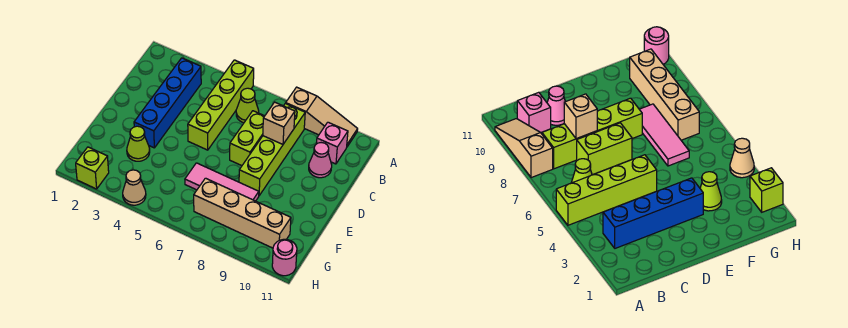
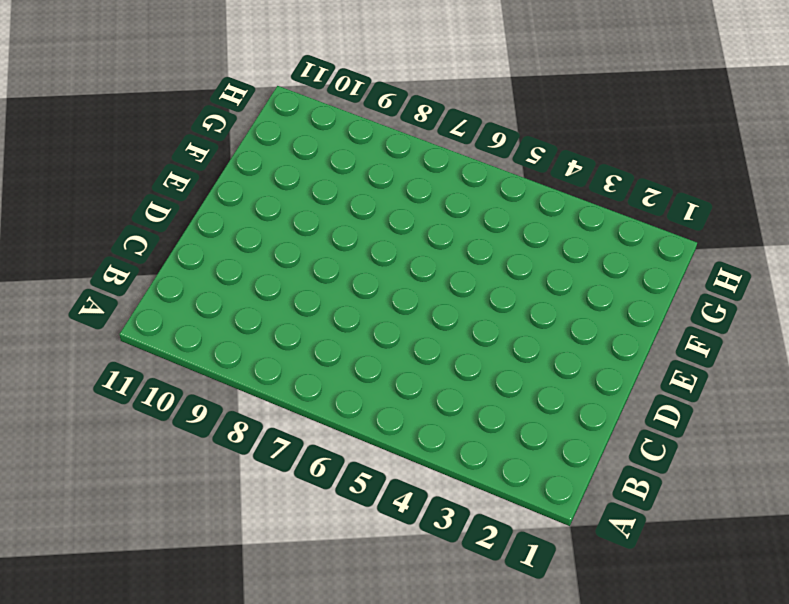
none -> lime brick A5:D5 level 1
none -> tan slope A8:A10 level 1 top 8
none -> blue brick B3:E3 level 1

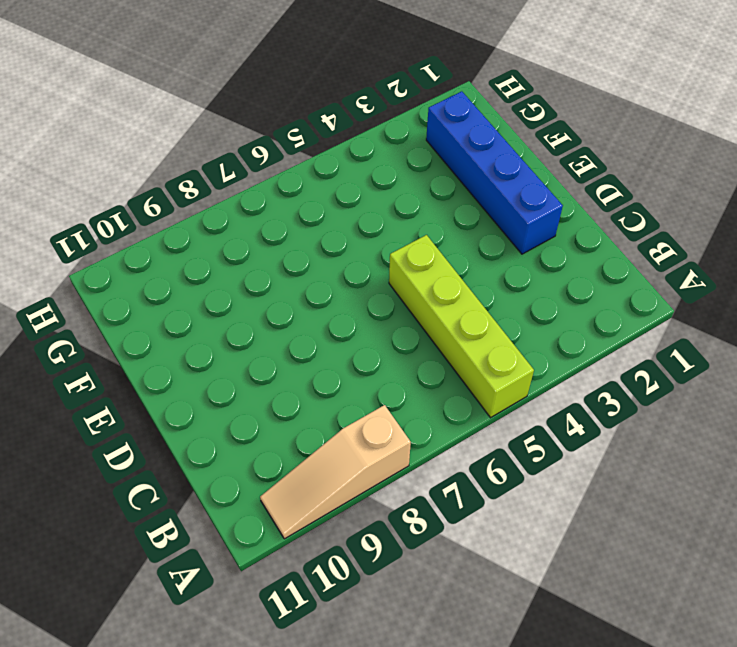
blue brick D2:G2 level 1 -> blue brick B3:E3 level 1
none -> lime cone B6 level 1
none -> lime brick B8:E8 level 1
none -> pink brick B10 level 1

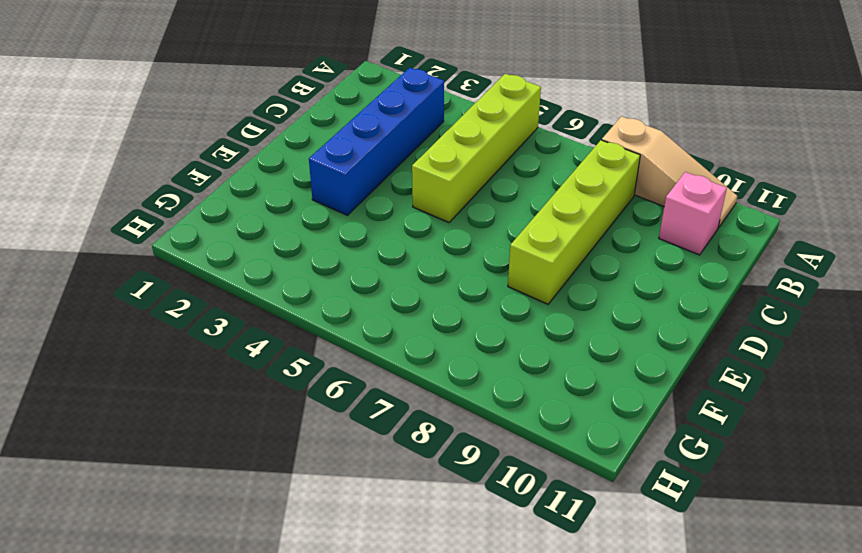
none -> lime cone B6 level 1
none -> lime brick C7:D7 level 1
none -> pink cone C10 level 1

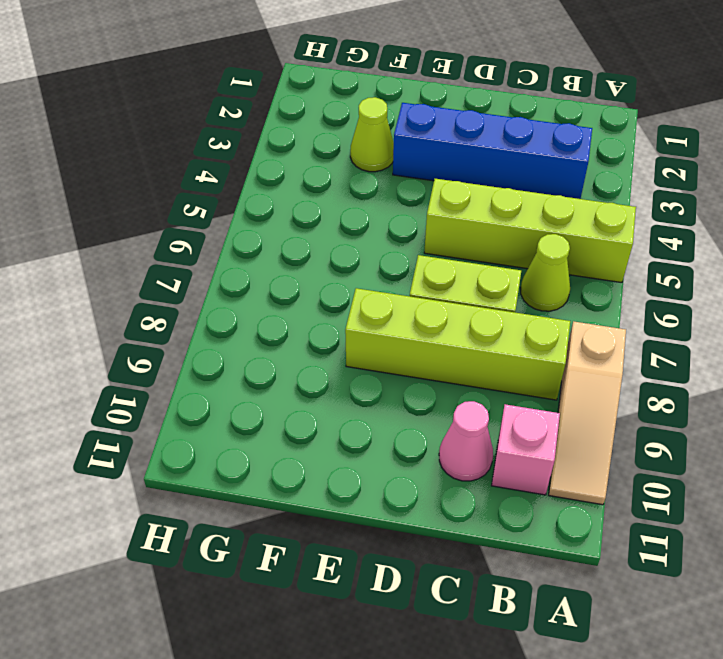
none -> pink tile F6:F8 level 1
none -> tan brick G7:G10 level 1
none -> lime brick H2 level 1

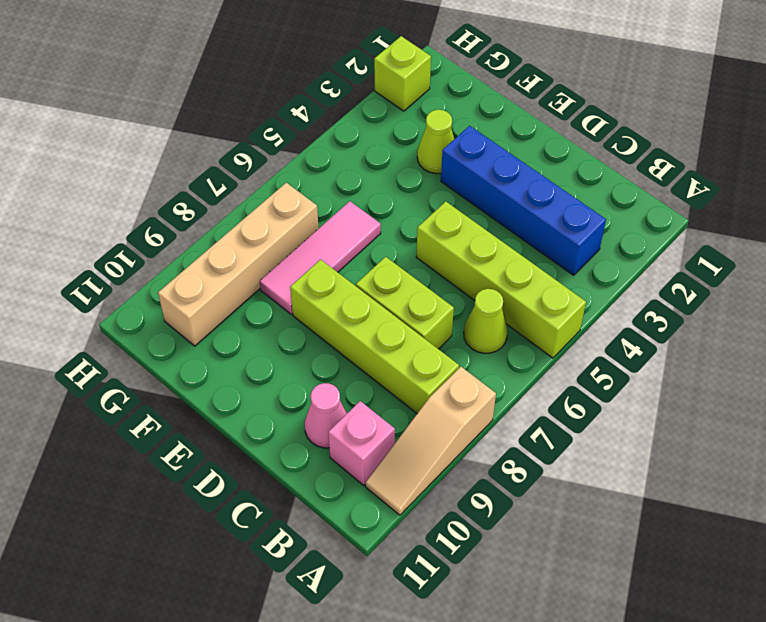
none -> tan cone H4 level 1
none -> pink round brick H11 level 1
none -> tan brick C8 level 2

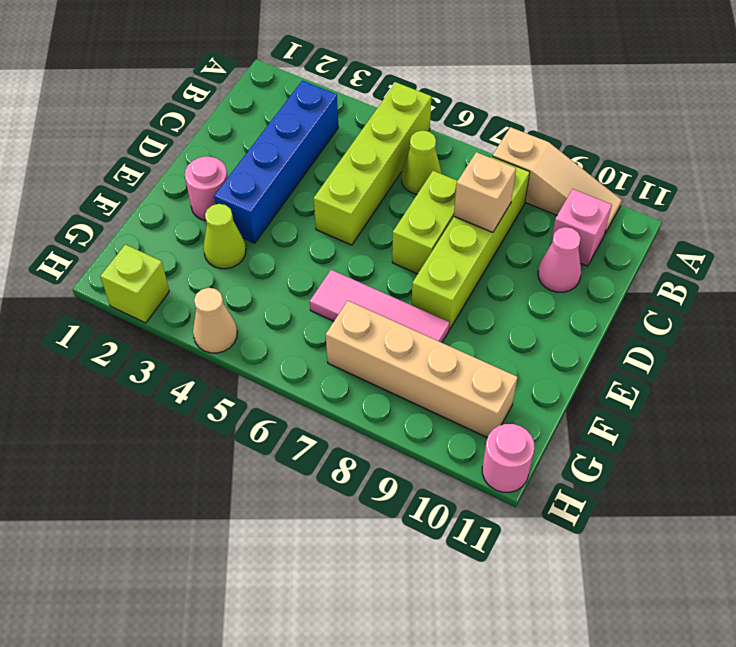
pink round brick E2 level 1 -> none

